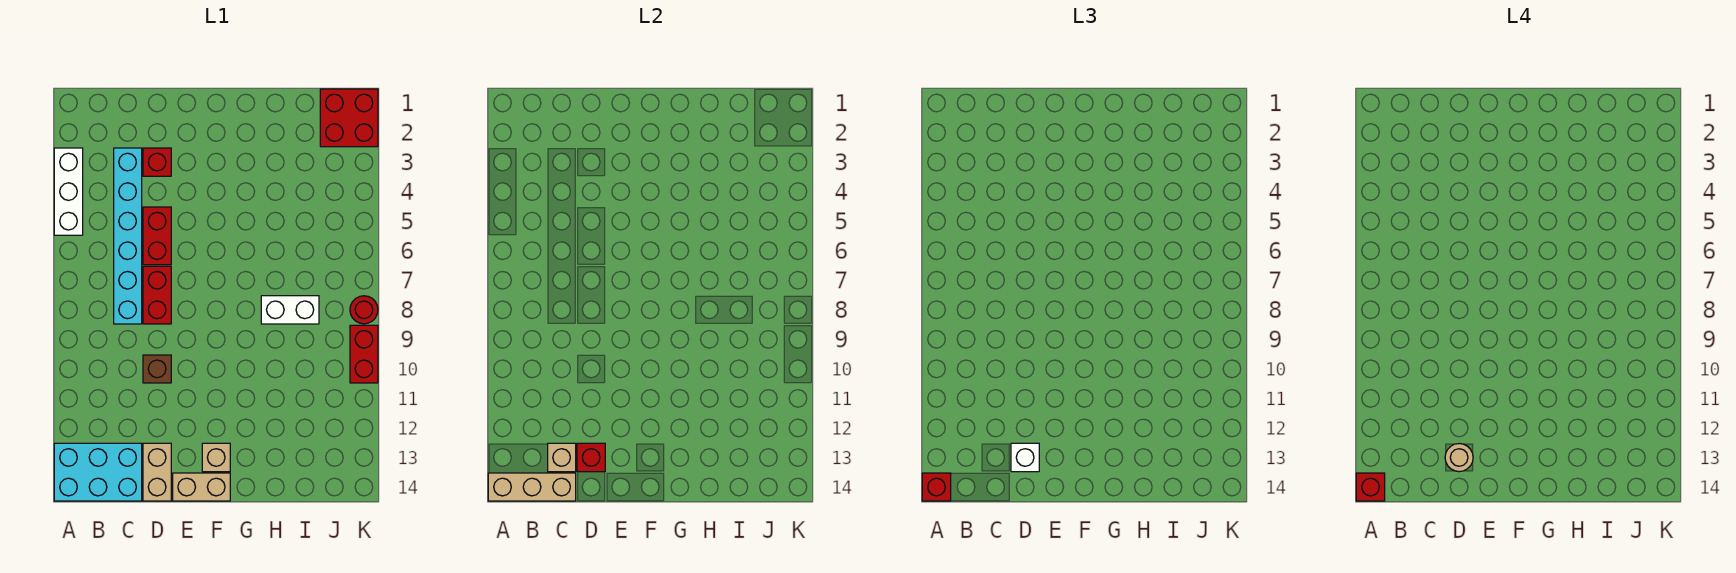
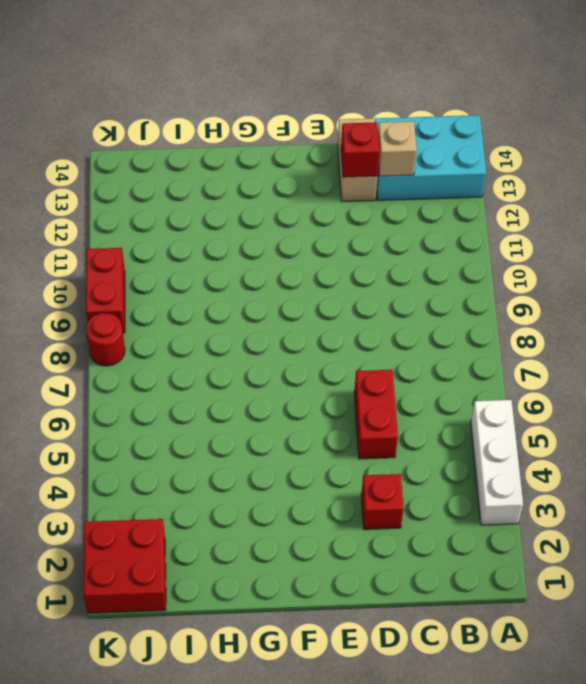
none -> cyan brick C3:C8 level 1
none -> red brick D7:D8 level 1
none -> brown brick D10 level 1

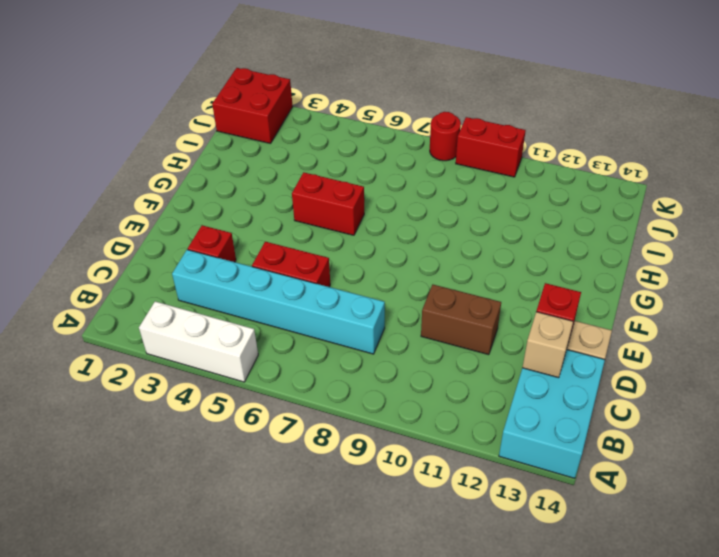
brown brick D10:D11 level 1 -> brown brick D10 level 1
red brick G5:G6 level 1 -> red brick D7:D8 level 1
none -> tan brick E14:F14 level 1
none -> tan brick F13 level 1
none -> white brick H8:I8 level 1

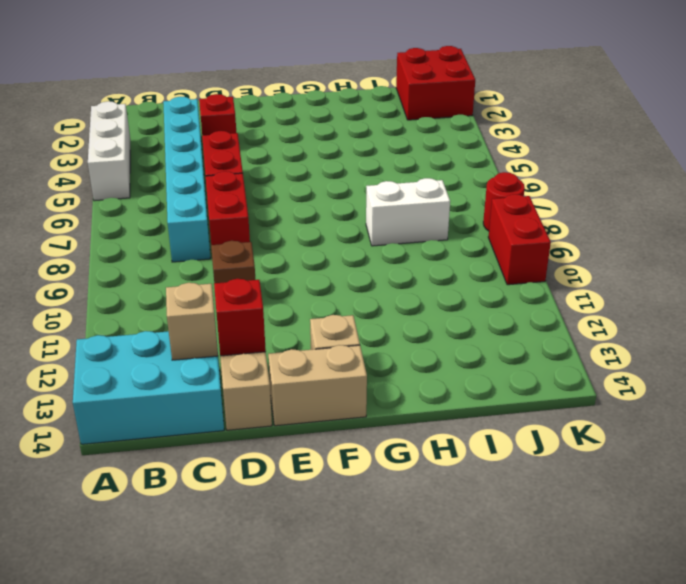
none -> tan brick A14:C14 level 2
none -> red brick A14 level 3
none -> white brick D13 level 3

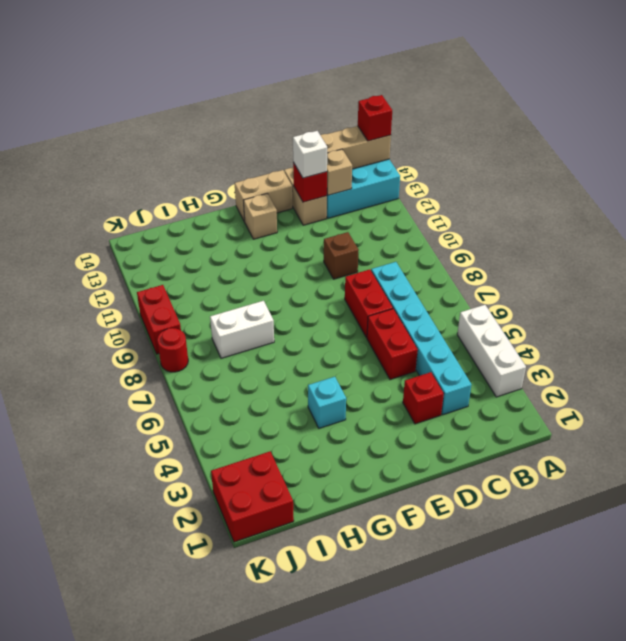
cyan brick G4 level 1 -> none
none -> red brick A14 level 4
none -> tan round brick D13 level 4

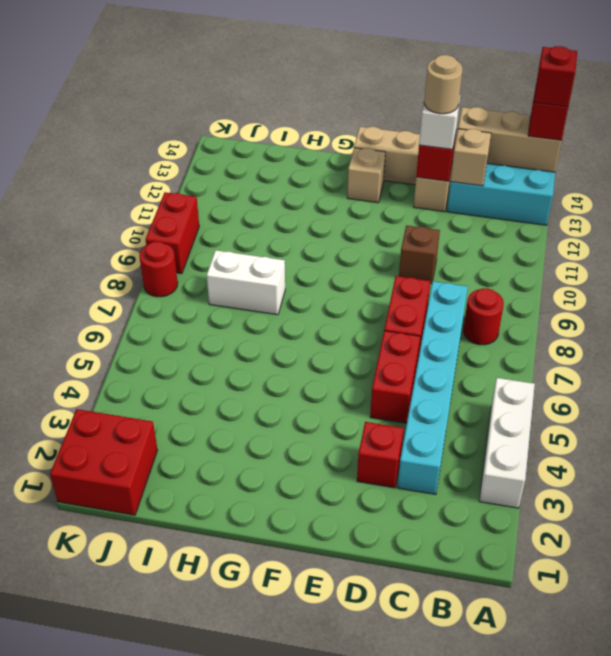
red round brick B8 level 1 -> none

